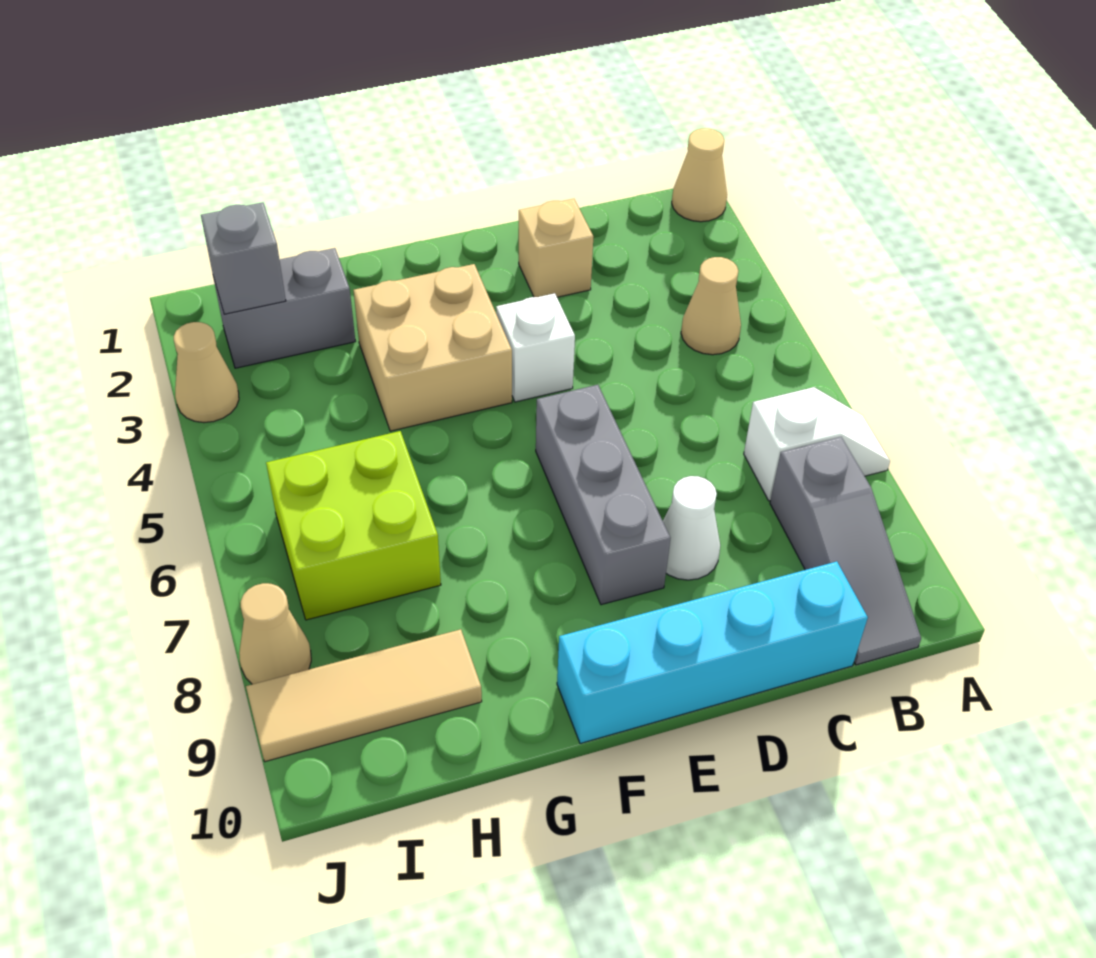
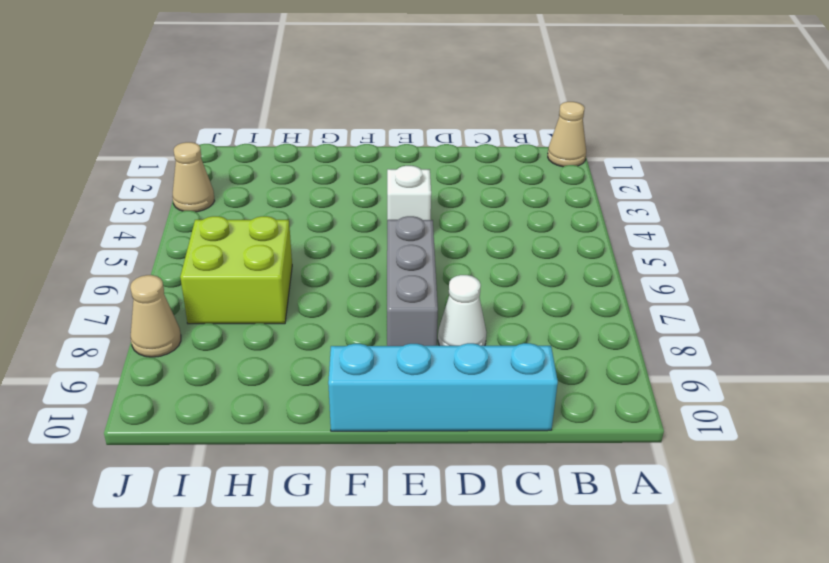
none -> white slope A7:B7 level 1 top B
none -> tan cone B4 level 1
none -> grey slope B8:B10 level 1 top 8

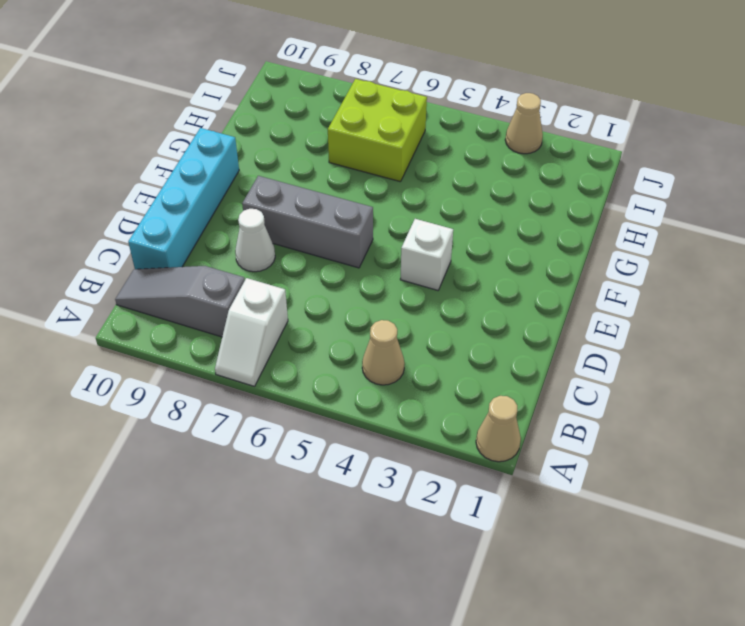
none -> tan brick D2 level 1
none -> tan brick F3:G4 level 1
none -> grey brick H2:I2 level 1

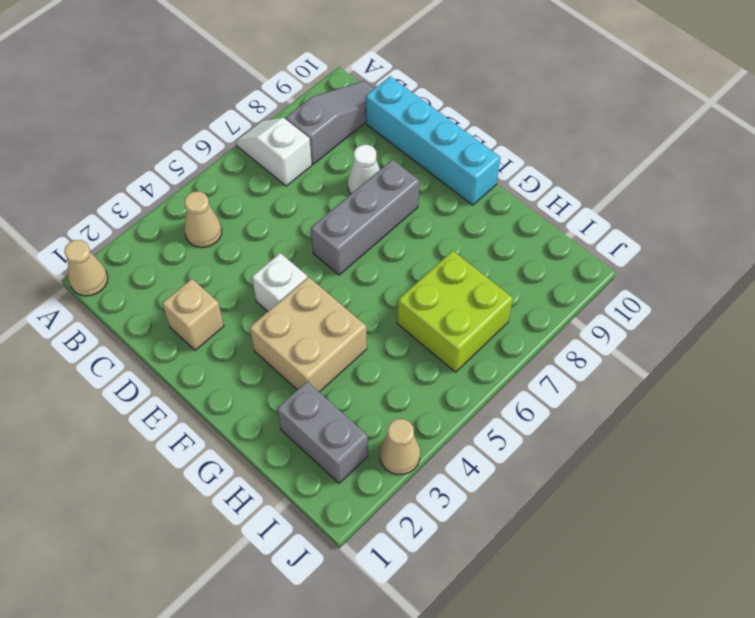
none -> tan tile H9:J9 level 1
none -> tan cone J8 level 1
none -> grey brick I2 level 2

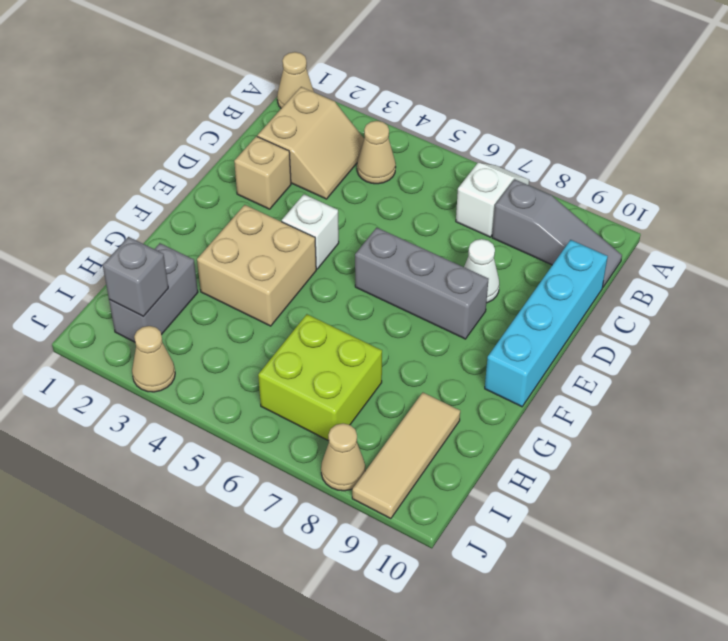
tan slope B2:C3 level 1 top 2 -> none

